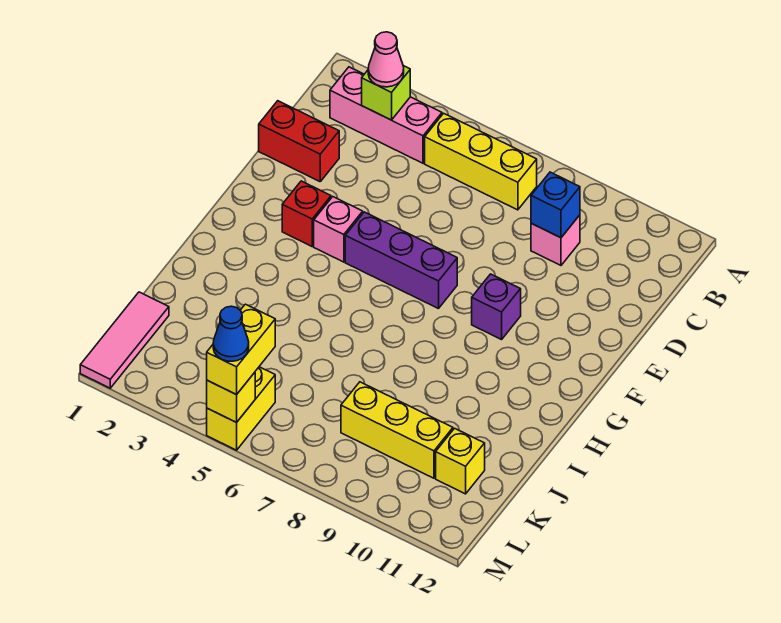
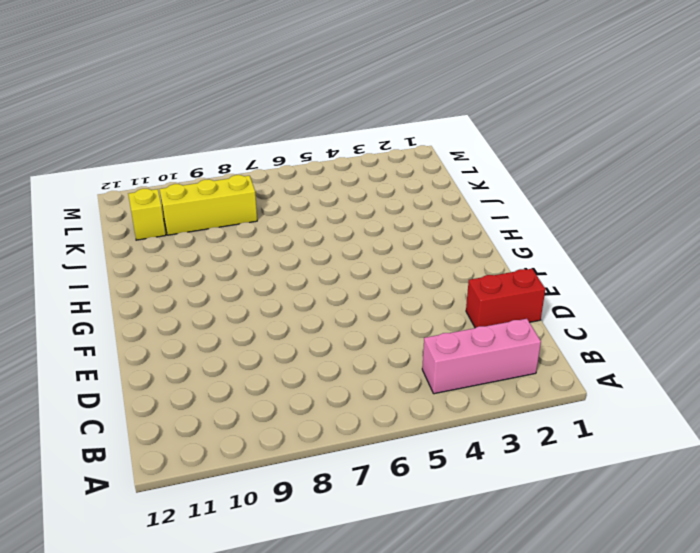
none -> yellow brick B5:B7 level 1
none -> pink brick C9 level 1
none -> red brick F3 level 1

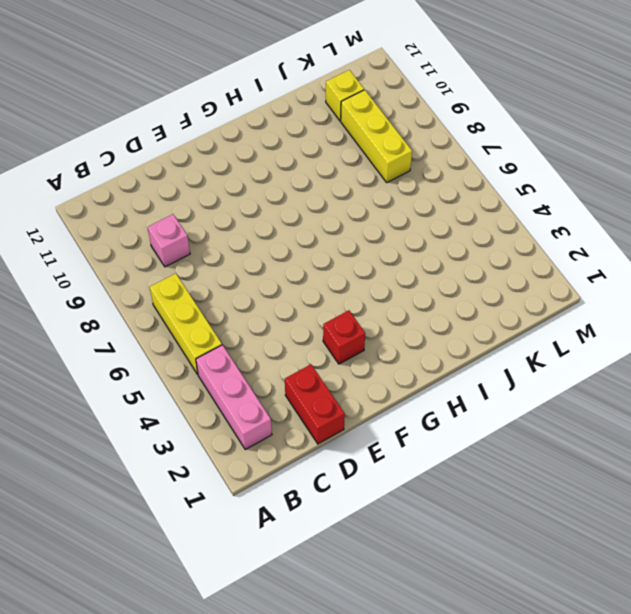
none -> pink brick F4 level 1
none -> purple brick F5:F7 level 1
none -> purple brick F9 level 1

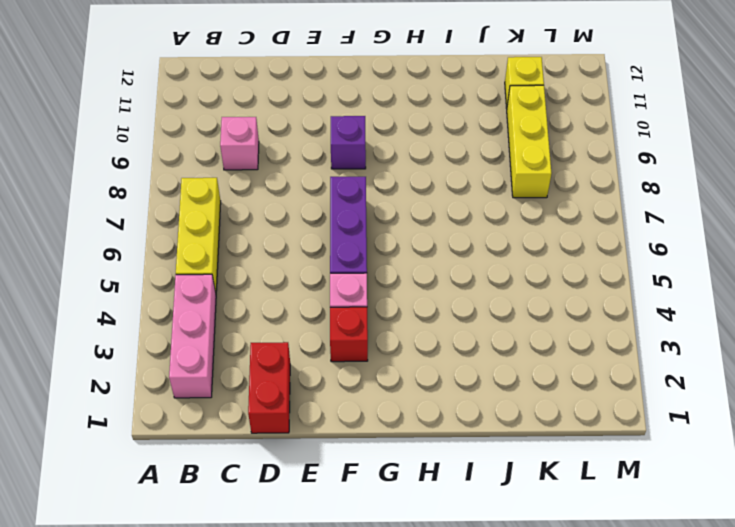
none -> pink tile K1:M1 level 1
none -> yellow brick L5:M5 level 1
none -> lime brick B3 level 2

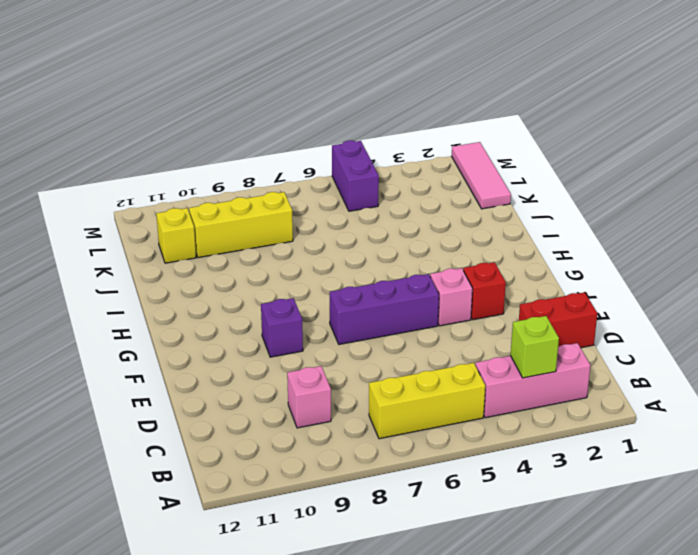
purple brick L5:M5 level 1 -> yellow brick L5:M5 level 1
none -> blue brick C9 level 2
none -> yellow brick M5 level 2
none -> pink cone B3 level 3

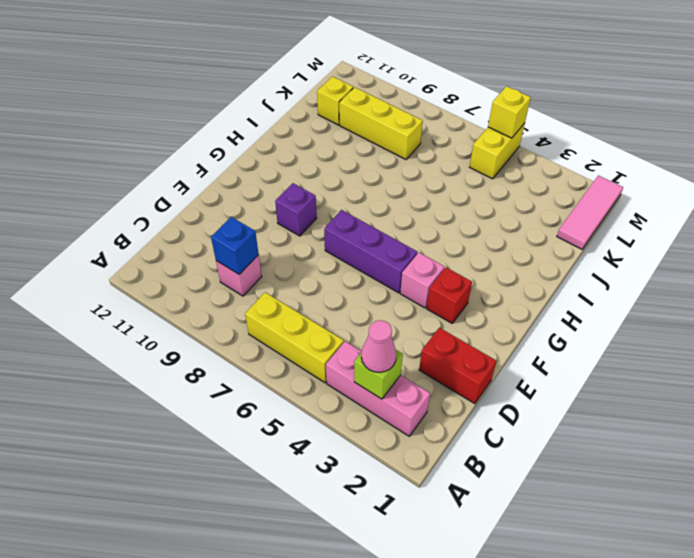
none -> yellow brick L5:M5 level 3
none -> blue cone M5 level 4

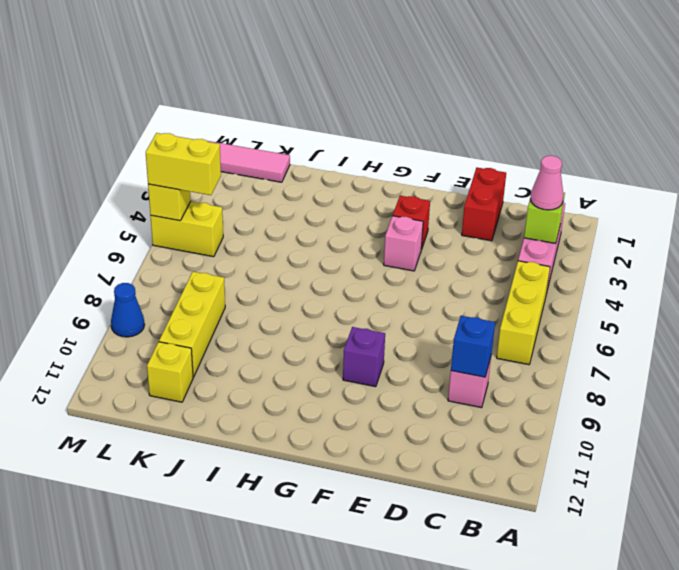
blue cone M9 level 1 -> blue cone M5 level 4
none -> purple brick F5:F7 level 1

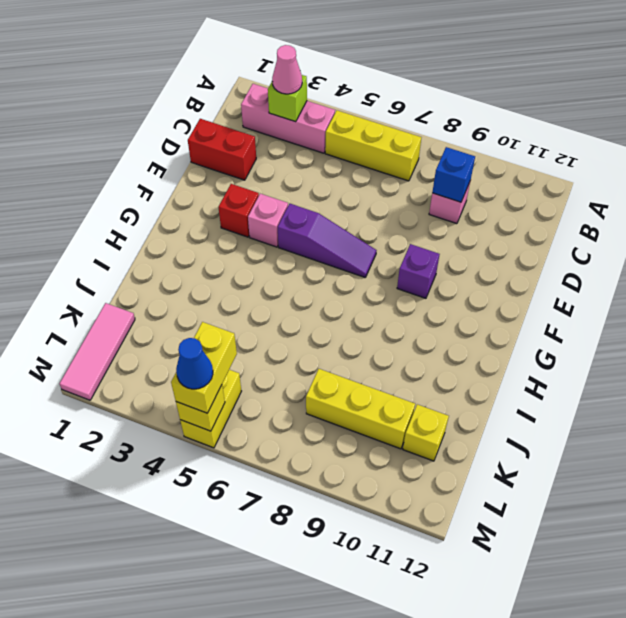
purple slope F5:F7 level 1 top 5 -> purple brick F5:F7 level 1

